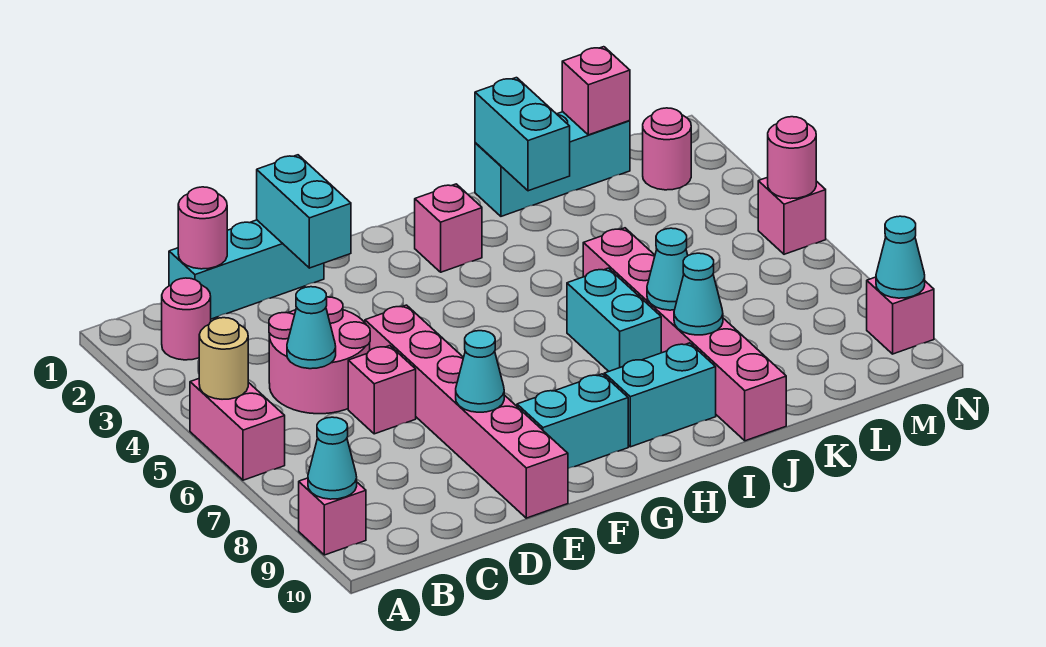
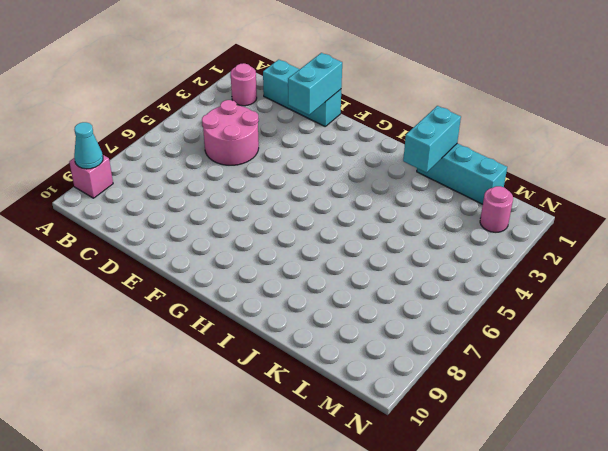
none -> pink brick A5:A6 level 1
none -> pink brick D6 level 1
none -> pink brick E5:E10 level 1

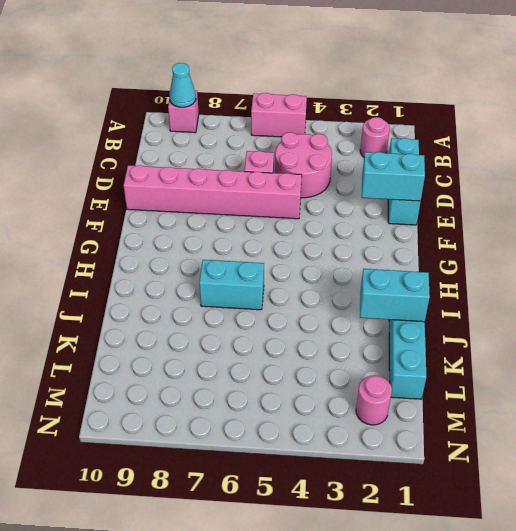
none -> cyan brick F9:G9 level 1
none -> pink brick H2 level 1
none -> cyan brick H9:I9 level 1

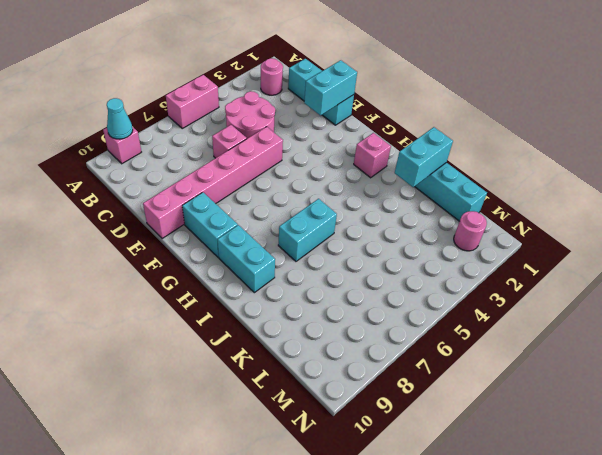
none -> pink brick J5:J10 level 1
none -> pink brick N5 level 1
none -> pink brick N9 level 1

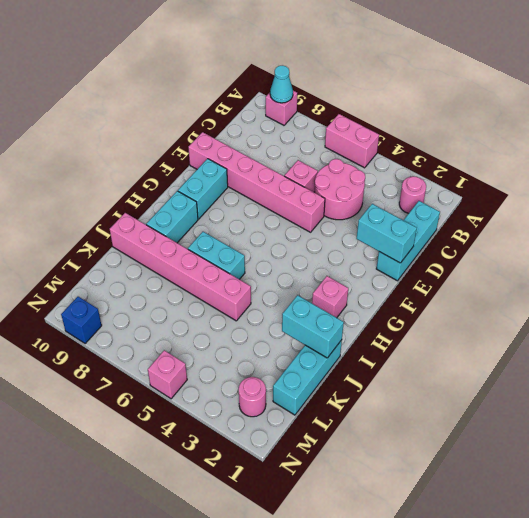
blue brick N9 level 1 -> pink brick N9 level 1
none -> tan round brick A5 level 2
none -> pink round brick C1 level 2
none -> cyan cone C5 level 2

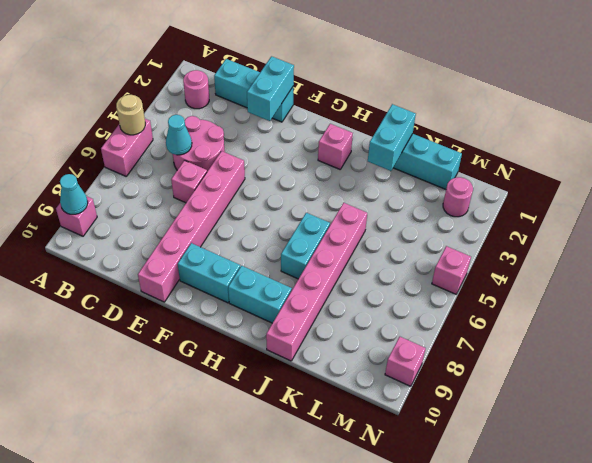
none -> pink round brick C1 level 2
none -> cyan cone E8 level 2
none -> cyan cone J7 level 2

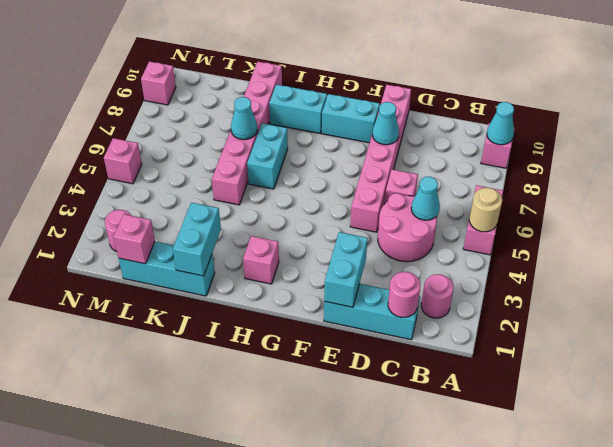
none -> cyan cone J8 level 2
none -> pink round brick N5 level 2
none -> cyan cone N9 level 2

